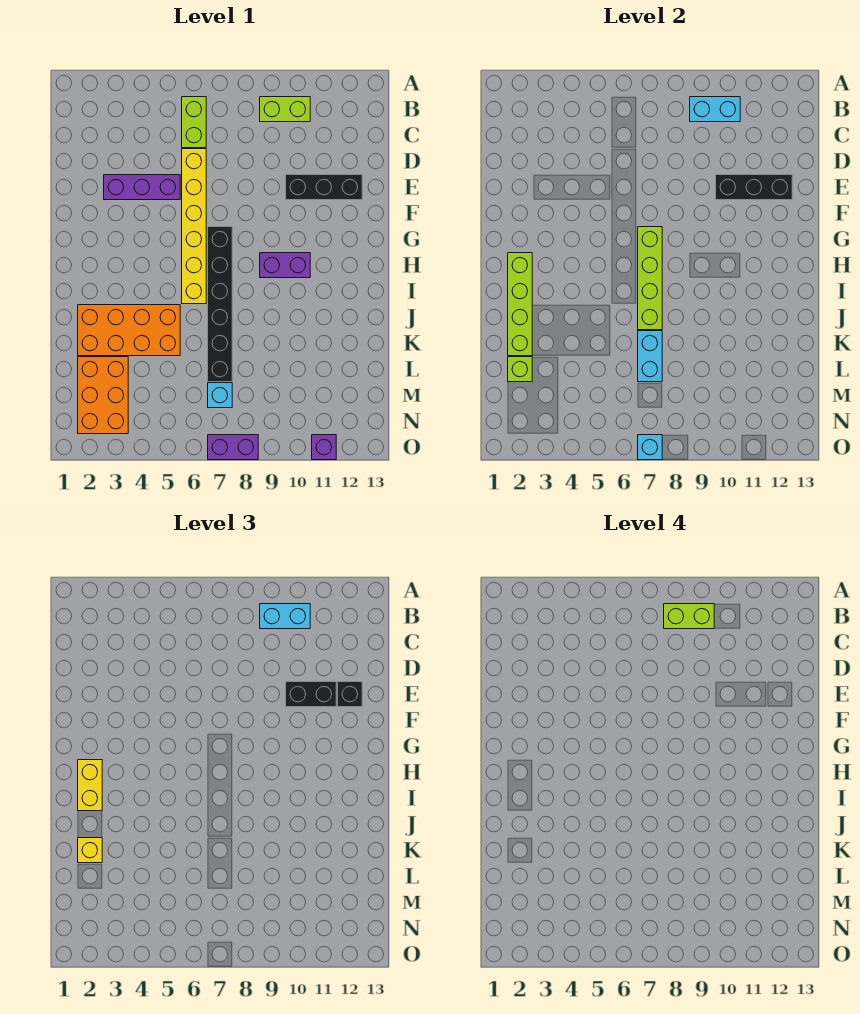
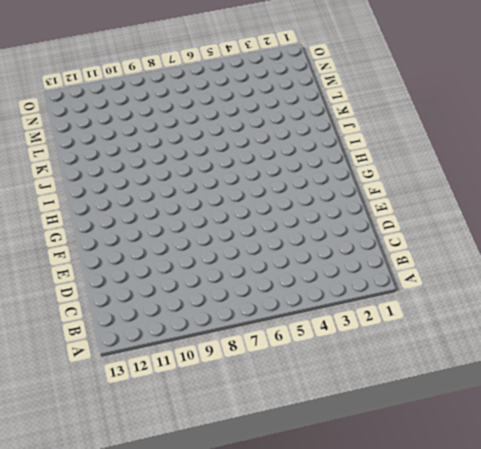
none -> lime brick B6:C6 level 1
none -> lime brick B9:B10 level 1
none -> yellow brick D6:I6 level 1

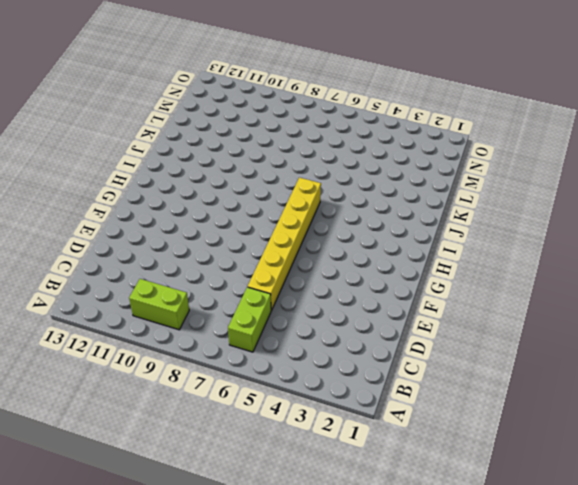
none -> purple brick E3:E5 level 1
none -> black brick E10:E12 level 1
none -> black brick G7:L7 level 1

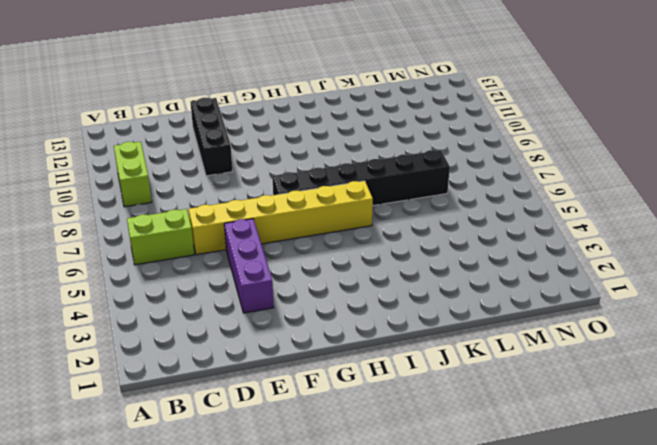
none -> purple brick H9:H10 level 1
none -> orange brick J2:K5 level 1
none -> orange brick L2:N3 level 1

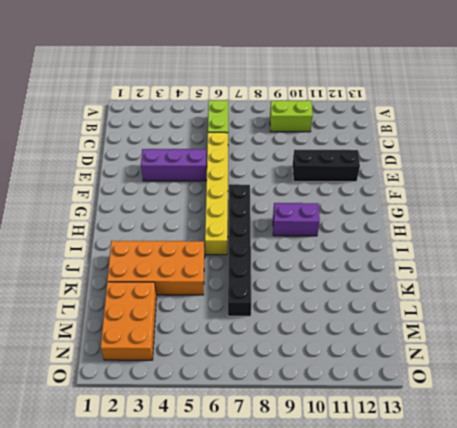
none -> cyan brick M7 level 1
none -> purple brick O7:O8 level 1
none -> purple brick O11 level 1

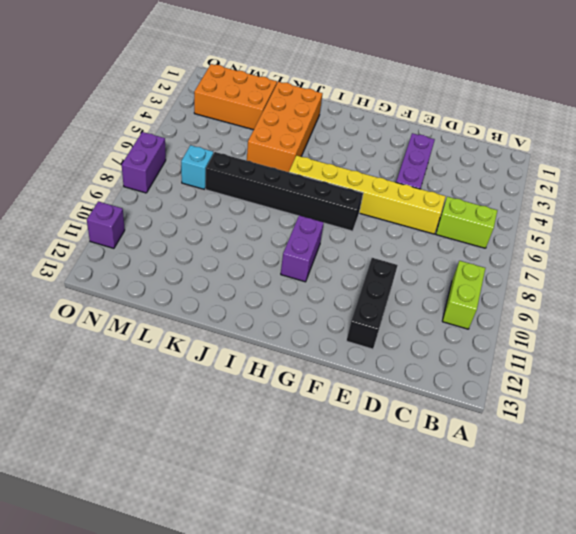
none -> cyan brick B9:B10 level 2
none -> black brick E10:E12 level 2
none -> lime brick G7:J7 level 2

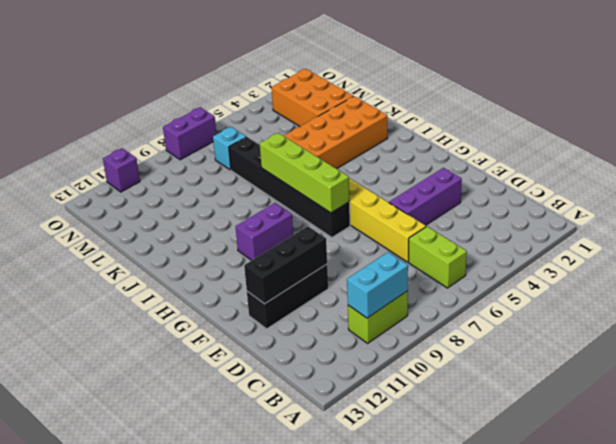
none -> lime brick H2:K2 level 2
none -> cyan brick K7:L7 level 2
none -> lime brick L2 level 2

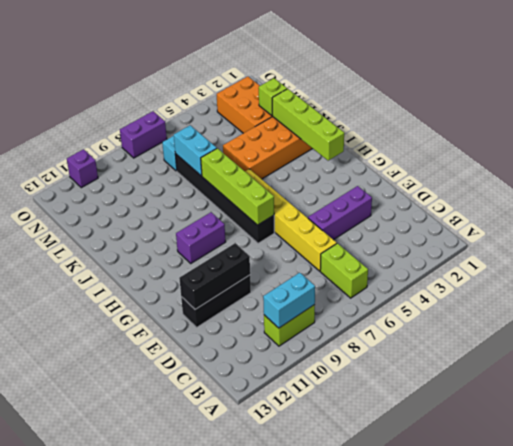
none -> cyan brick O7 level 2
none -> cyan brick B9:B10 level 3
none -> black brick E10:E11 level 3

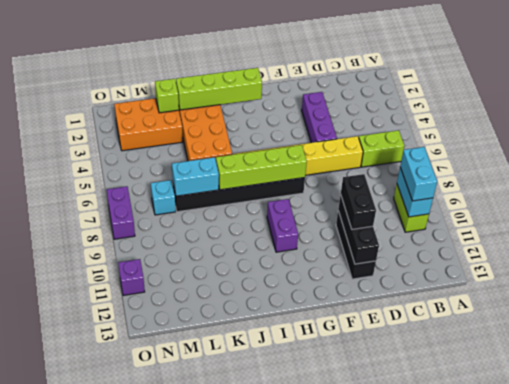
none -> cyan brick O7 level 2
none -> black brick E12 level 3
none -> yellow brick H2:I2 level 3

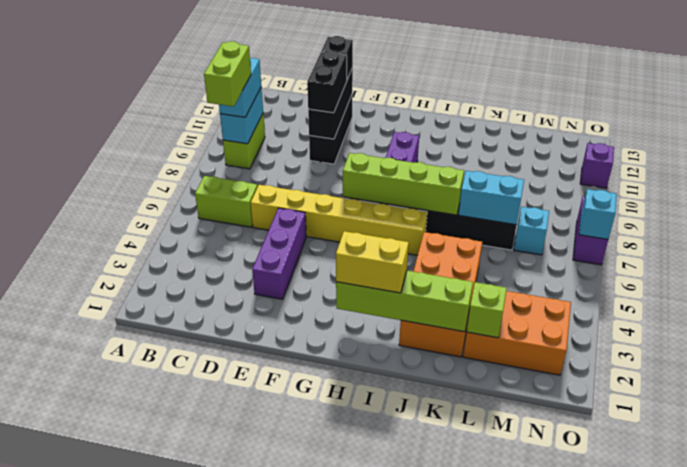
none -> yellow brick K2 level 3

